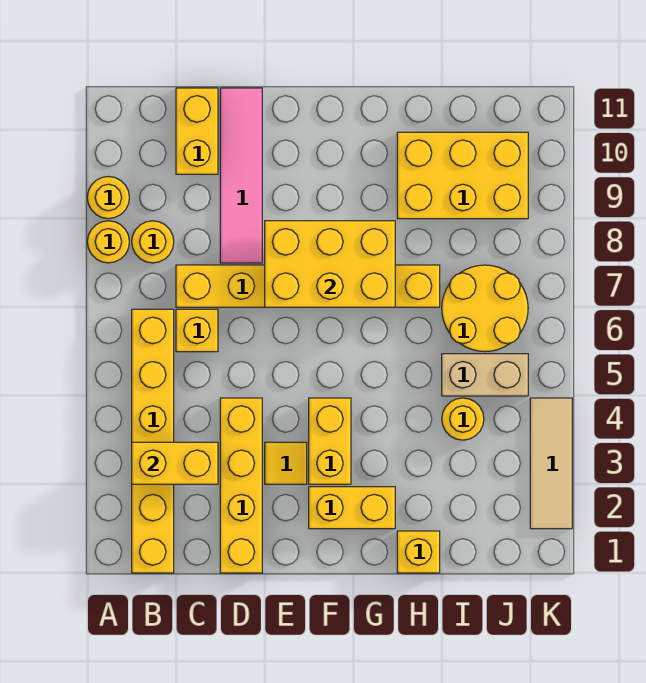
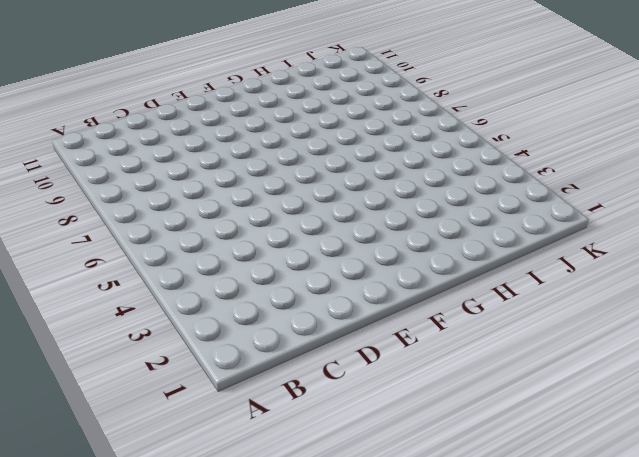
none -> yellow round brick A8 level 1
none -> yellow round brick A9 level 1
none -> yellow brick B1:B6 level 1

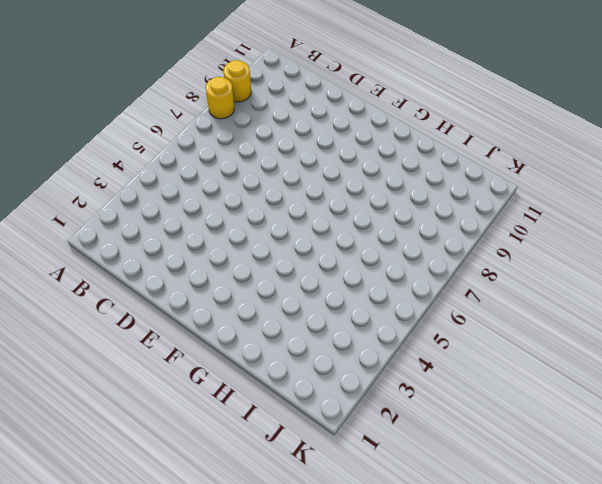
none -> yellow brick B1:B6 level 1
none -> yellow round brick B8 level 1
none -> yellow brick C6 level 1

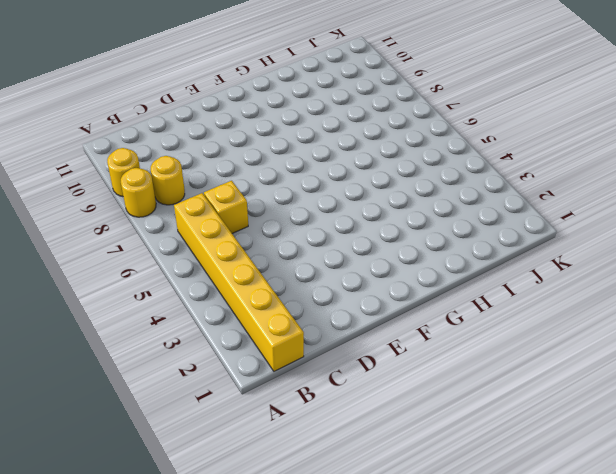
none -> yellow brick C7:H7 level 1
none -> yellow brick C10:C11 level 1
none -> yellow brick D1:D4 level 1

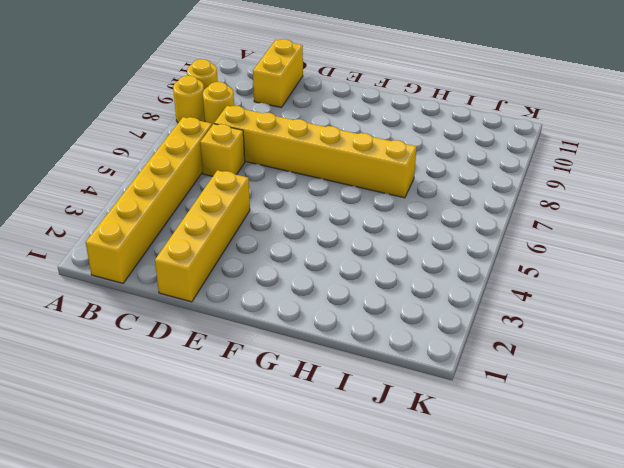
none -> pink tile D8:D11 level 1
none -> yellow tile E3 level 1
none -> yellow brick F2:G2 level 1

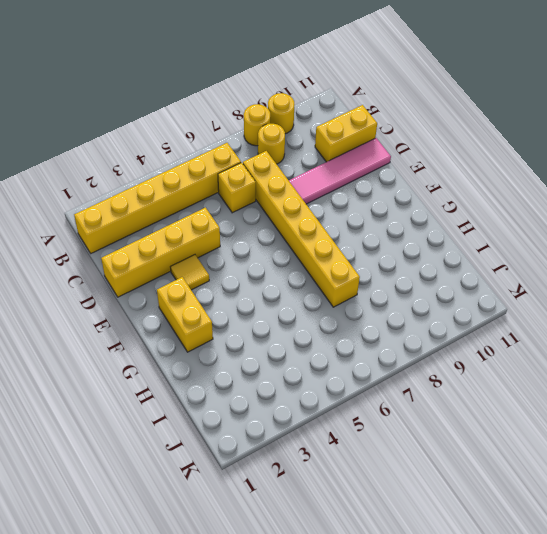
none -> yellow brick F3:F4 level 1
none -> yellow brick H1 level 1
none -> yellow brick H9:J10 level 1

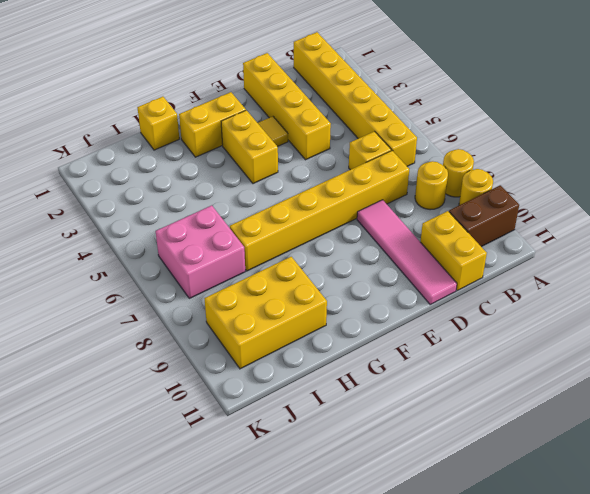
brown brick A10:B10 level 1 -> none
pink brick I6:J7 level 1 -> yellow round brick I6:J7 level 1
none -> yellow round brick I4 level 1
none -> tan brick I5:J5 level 1
none -> tan tile K2:K4 level 1

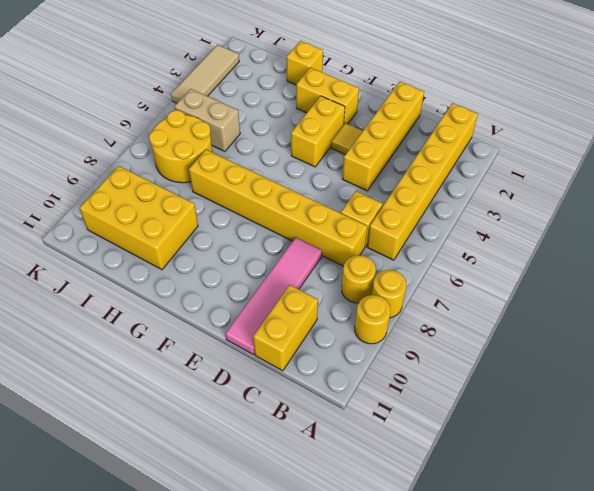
none -> yellow round brick I4 level 1
none -> yellow brick B3:C3 level 2
none -> yellow brick E7:G8 level 2

